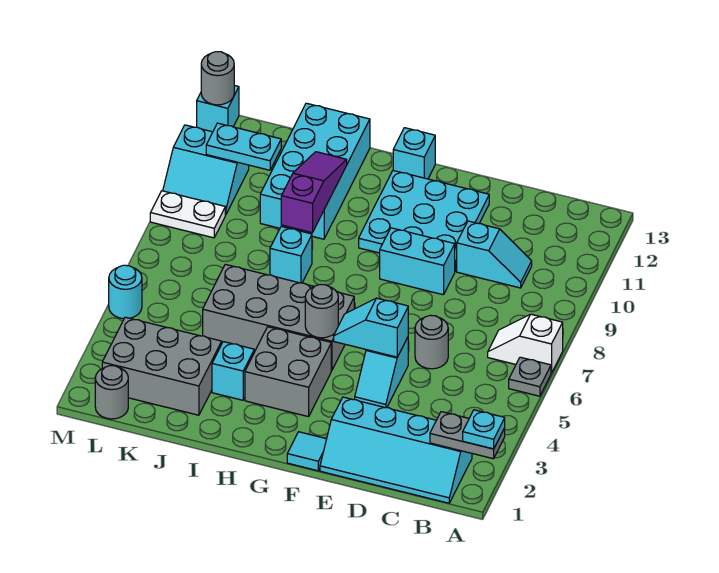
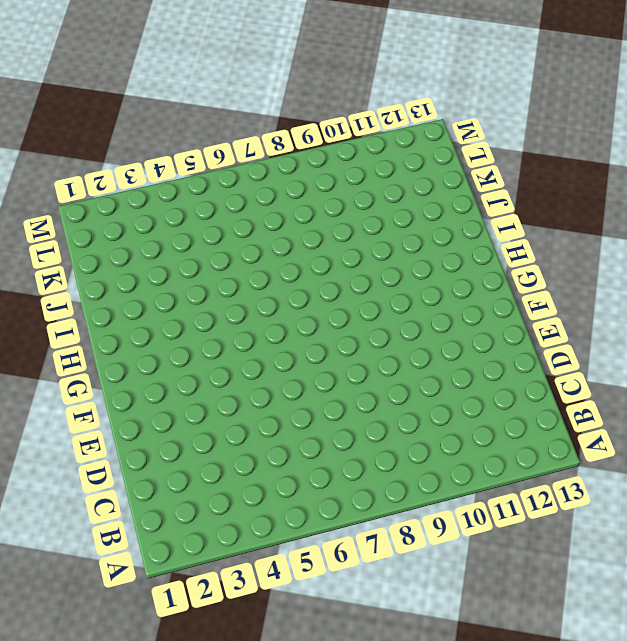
none -> grey plate A6 level 1
none -> white slope A7:B7 level 1 top A
none -> cyan slope B1:E2 level 1 top 2

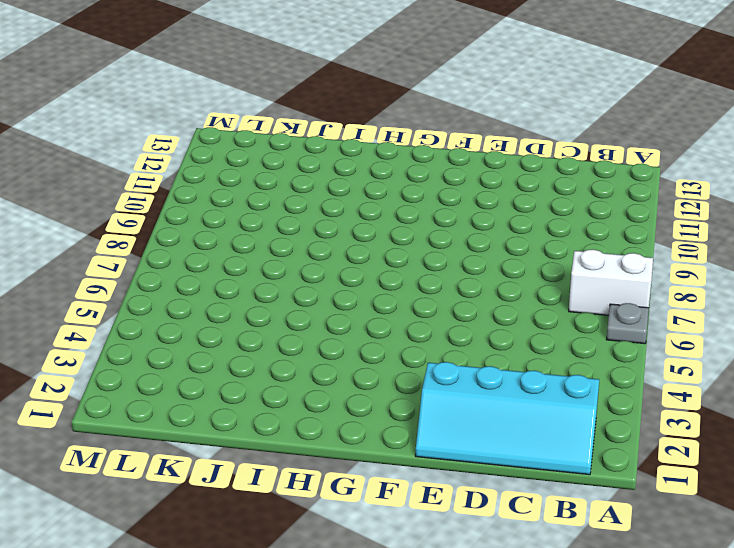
white brick A7:B7 level 1 -> white slope A7:B7 level 1 top A
none -> cyan slope C10:D10 level 1 top D
none -> grey round brick D6 level 1
none -> cyan slope E4:E5 level 1 top 5

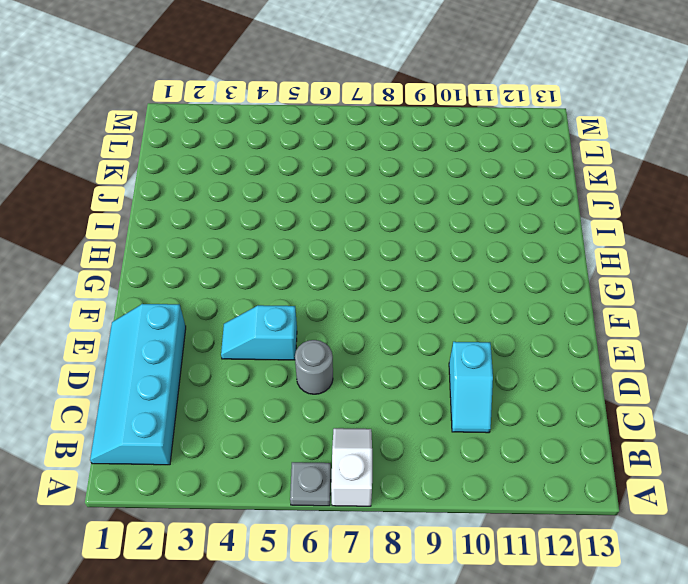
none -> cyan brick E9:F9 level 1
none -> cyan plate E10:G12 level 1
none -> cyan tile F1 level 1

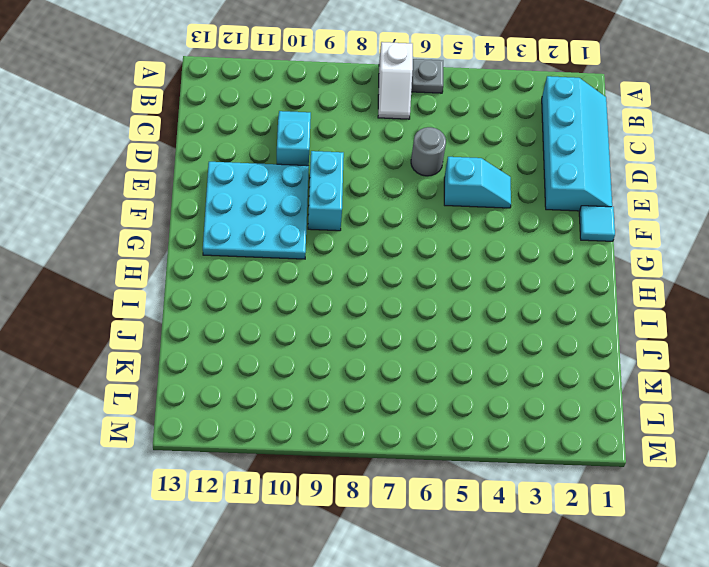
none -> grey brick G3:H4 level 1
none -> grey brick G5:J6 level 1
none -> cyan brick G13 level 1

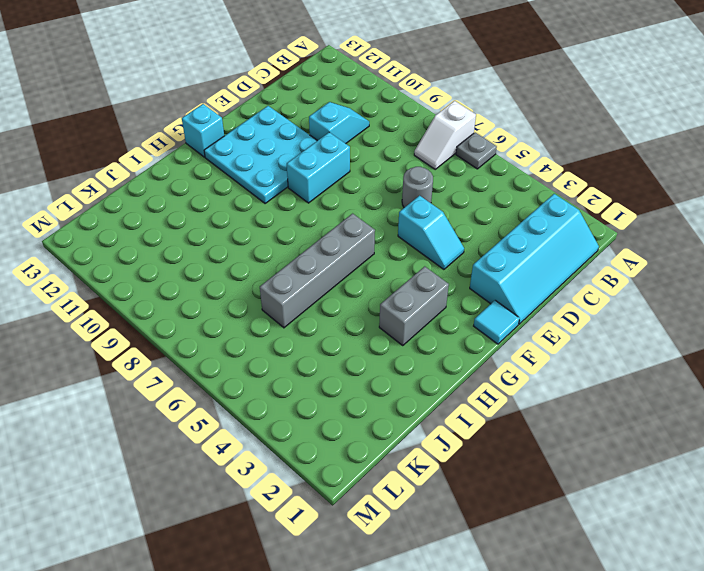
grey brick G3:H3 level 1 -> grey brick G3:H4 level 1
grey brick G6:J6 level 1 -> grey brick G5:J6 level 1
none -> cyan brick I3 level 1
none -> cyan brick I8 level 1
none -> cyan brick I10:J13 level 1

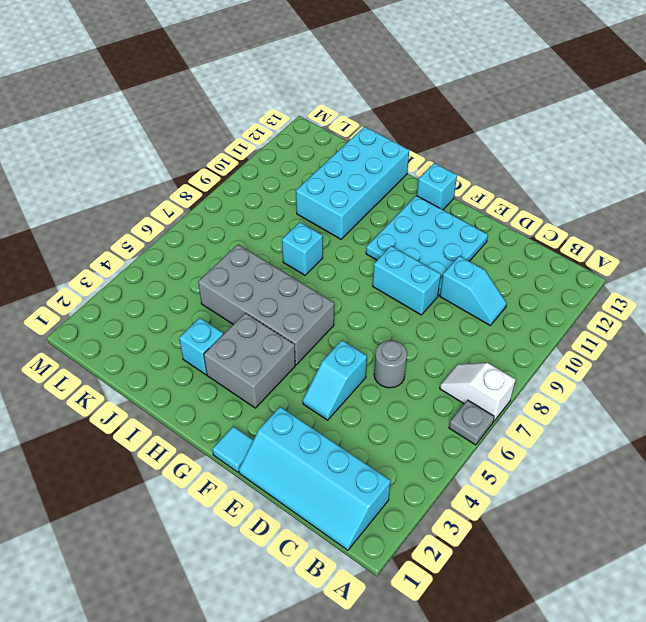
none -> grey brick J2:L3 level 1
none -> grey round brick L1 level 1
none -> white plate L9:M9 level 1

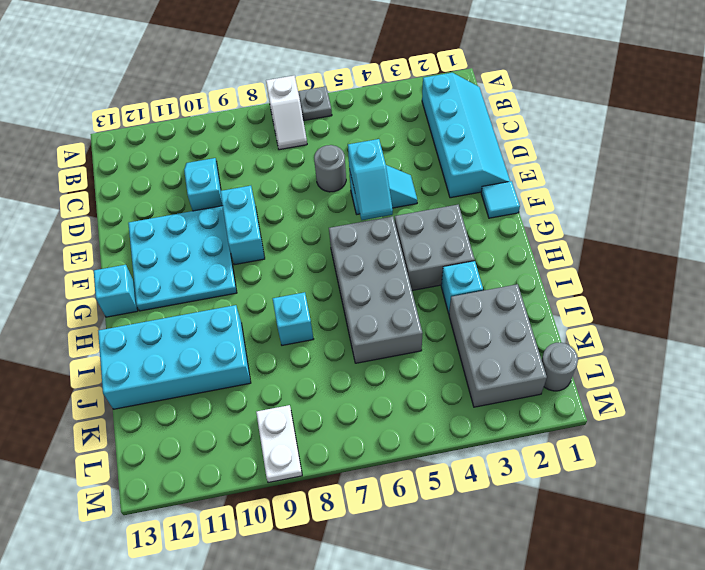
none -> cyan slope L10:M11 level 1 top 11
none -> cyan round brick M5 level 1
none -> cyan brick M13 level 1

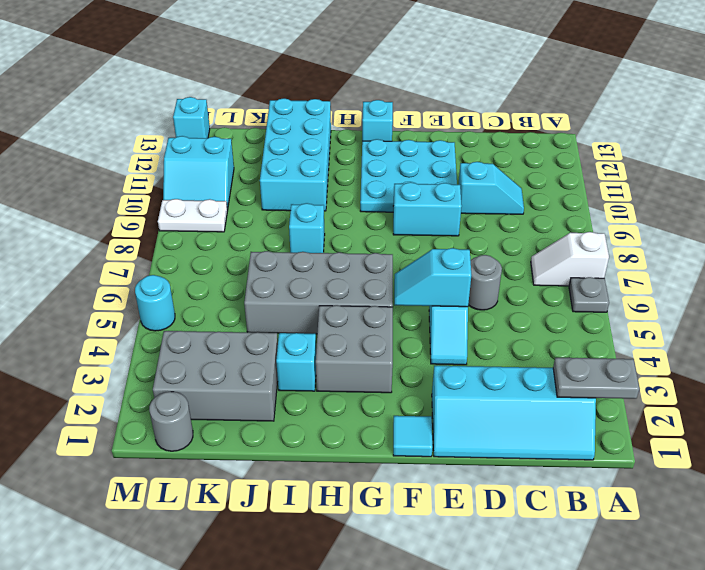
none -> grey round brick G5 level 2
none -> purple slope I9:I11 level 2 top 9
none -> cyan plate K11:L11 level 2

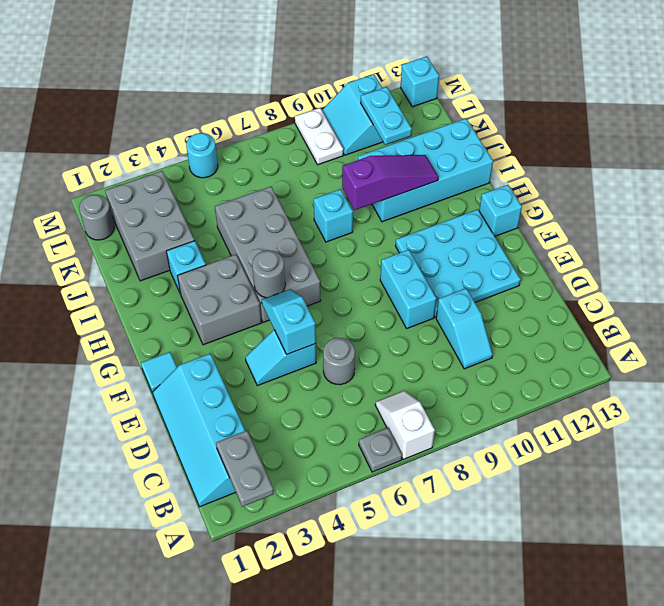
none -> grey round brick M13 level 2
none -> cyan plate A2 level 3

